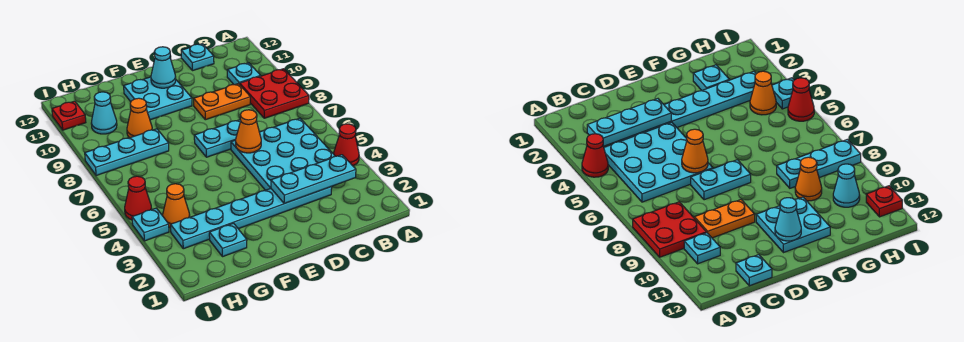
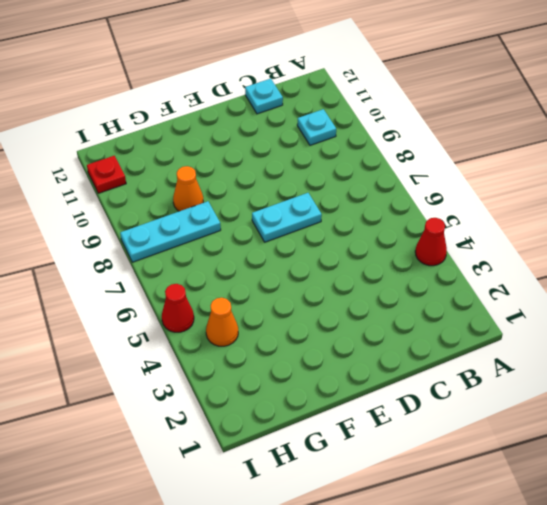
none -> red plate A8:B9 level 1
none -> cyan plate B4:D6 level 1
none -> cyan plate C3:H3 level 1

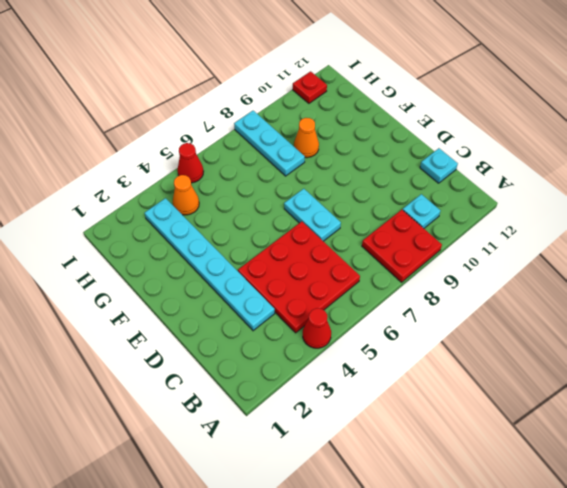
red plate B4:D6 level 1 -> cyan plate B4:D6 level 1
none -> orange plate C9:D9 level 1
none -> cyan plate E10:F11 level 1
none -> cyan plate G2 level 1

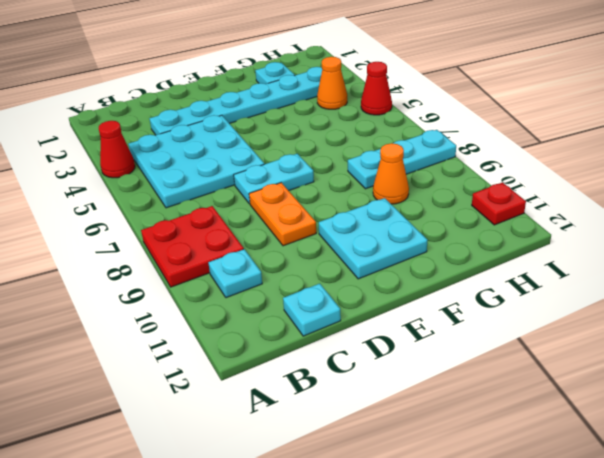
orange plate D8:D9 level 1 -> orange plate C9:D9 level 1
none -> cyan cone H10 level 1
none -> cyan plate I4 level 1
none -> cyan plate B3:D3 level 2

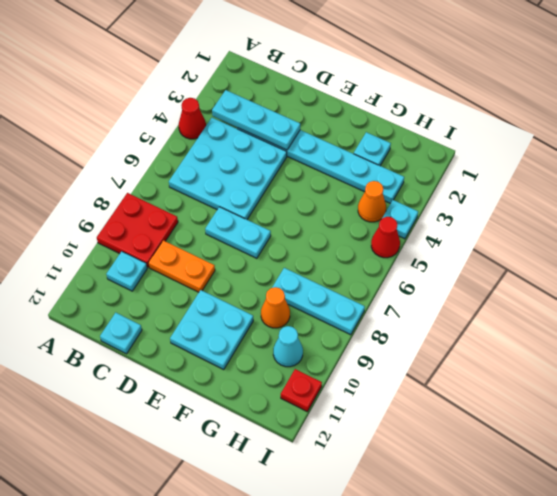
none -> orange cone D6 level 2
none -> cyan cone E11 level 2

